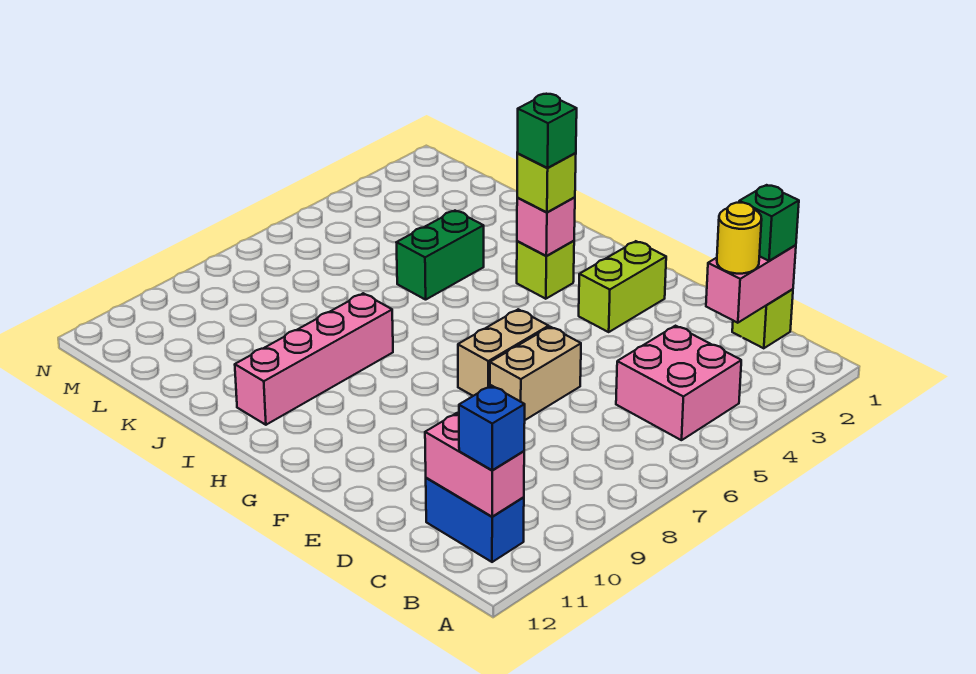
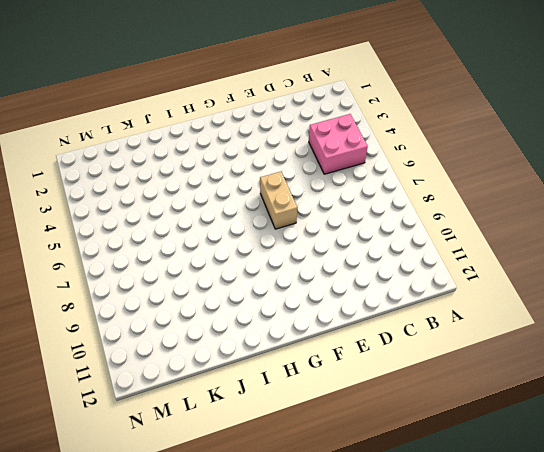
none -> blue brick B11:C11 level 1
none -> lime brick C1 level 1
none -> tan brick E6:E7 level 1

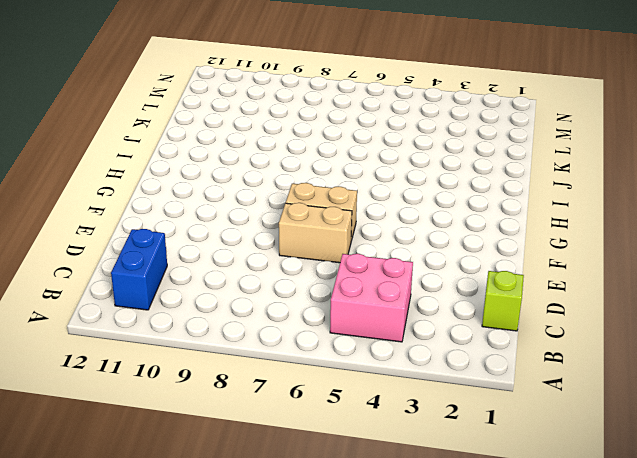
none -> lime brick F2:F3 level 1
none -> lime brick H3 level 1
none -> pink brick I8:I11 level 1

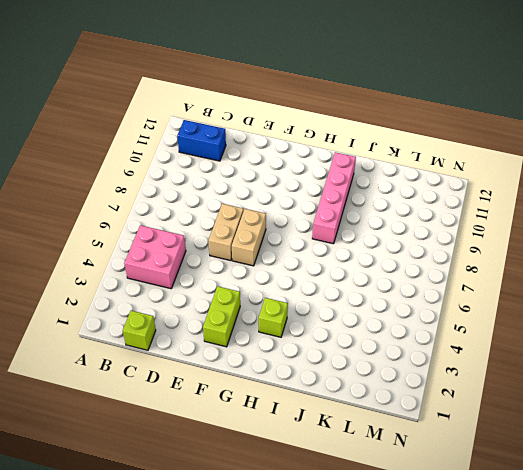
none -> green brick J4:J5 level 1
none -> pink brick B11:C11 level 2
none -> pink brick C1:C2 level 2

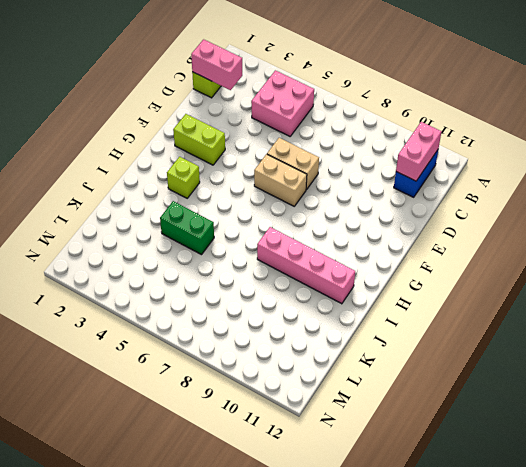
none -> pink brick H3 level 2
none -> blue brick B11 level 3
none -> green brick C1 level 3

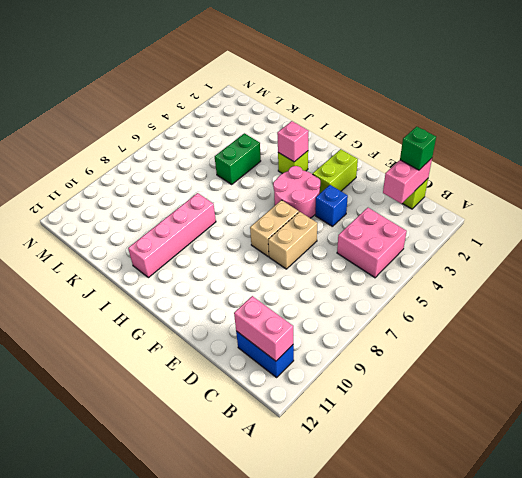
blue brick E4 level 1 -> blue brick B11 level 3
pink round brick F4:G5 level 1 -> none
none -> yellow round brick C2 level 3
none -> lime brick H3 level 3
none -> green brick H3 level 4

